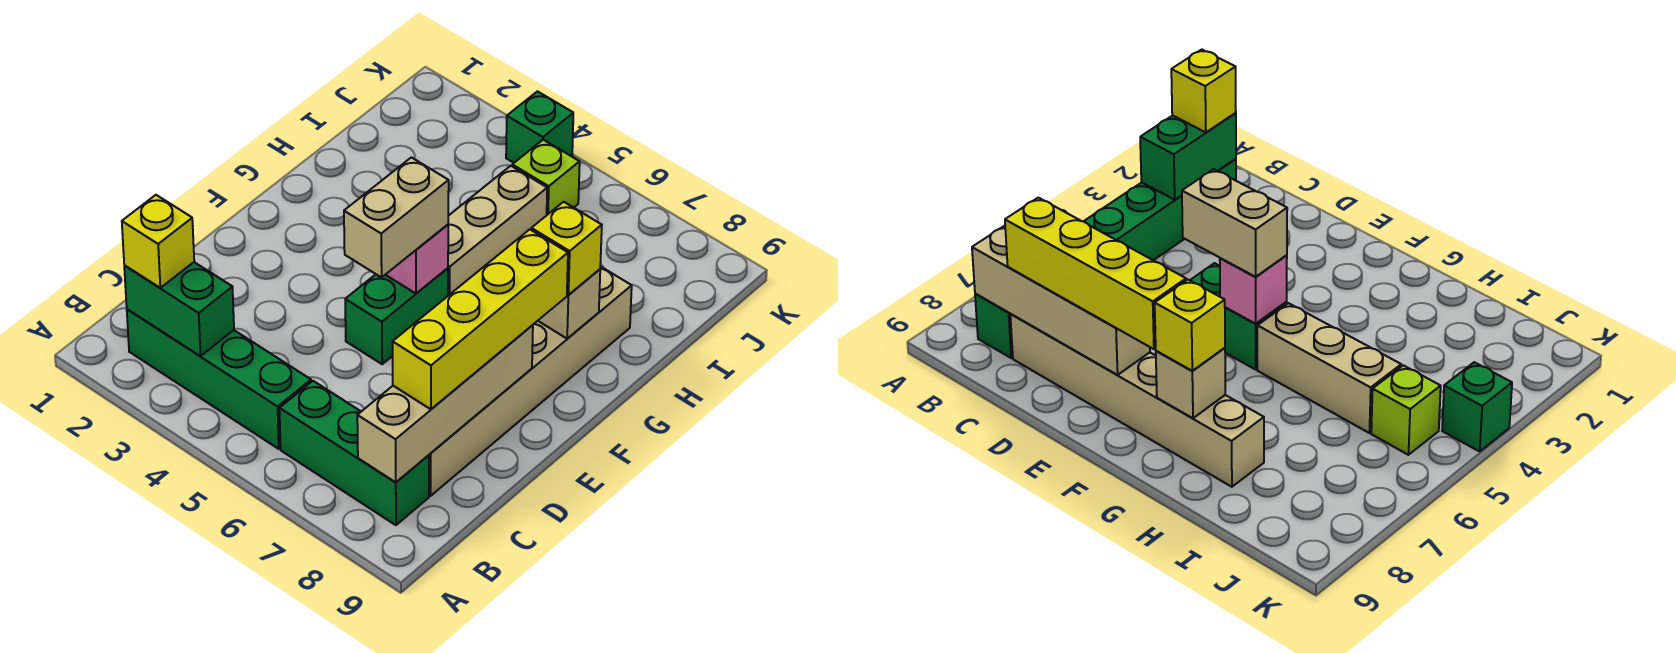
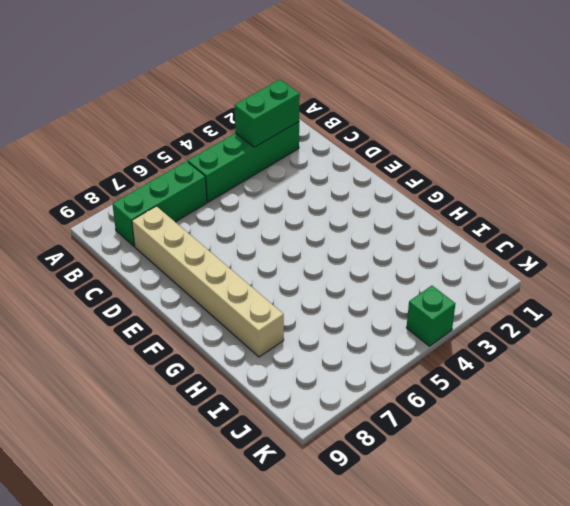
none -> green brick E5:F5 level 1
none -> tan brick G5:I5 level 1
none -> lime brick J5 level 1

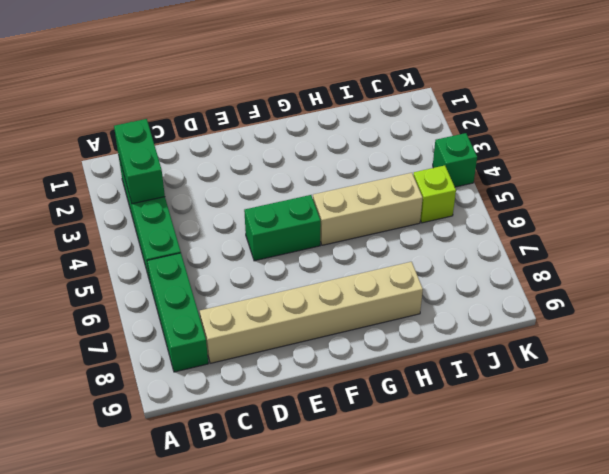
none -> tan brick B8:E8 level 2
none -> pink brick F5 level 2
none -> tan brick G8 level 2

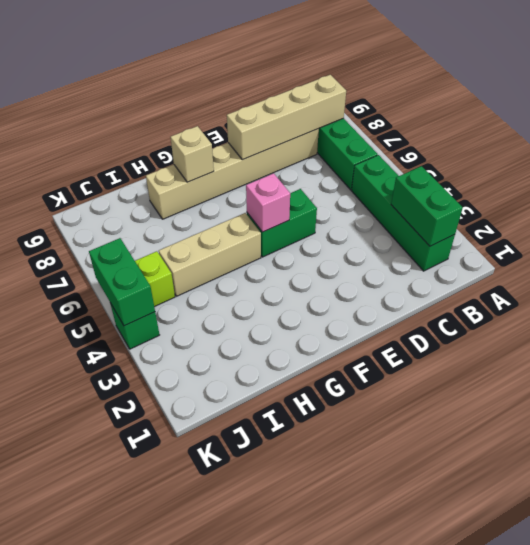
green brick K4:K5 level 2 -> none
none -> yellow brick B2 level 3
none -> yellow brick C8:F8 level 3
none -> tan brick E5:F5 level 3

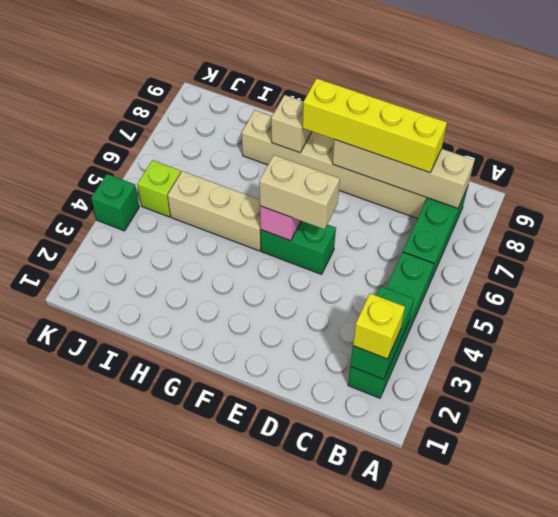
none -> yellow brick G8 level 3

